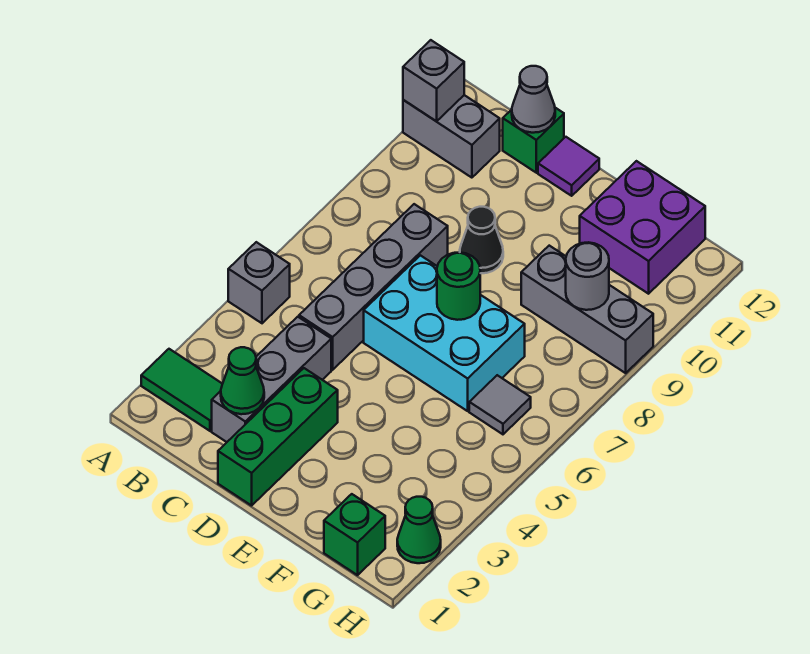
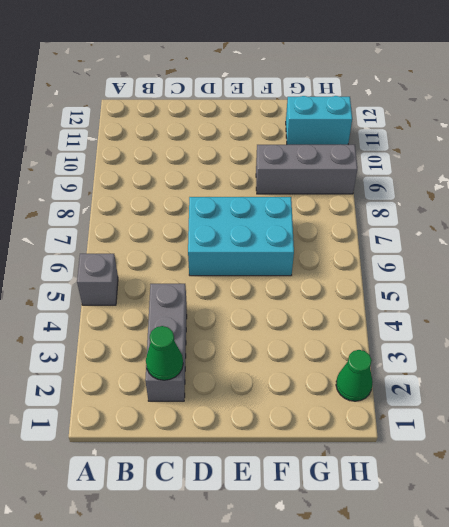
cyan brick G11:H11 level 1 -> purple brick F11:G12 level 1
none -> green tile A2:B2 level 1
none -> grey brick A11:B11 level 1
none -> grey brick C5:C8 level 1

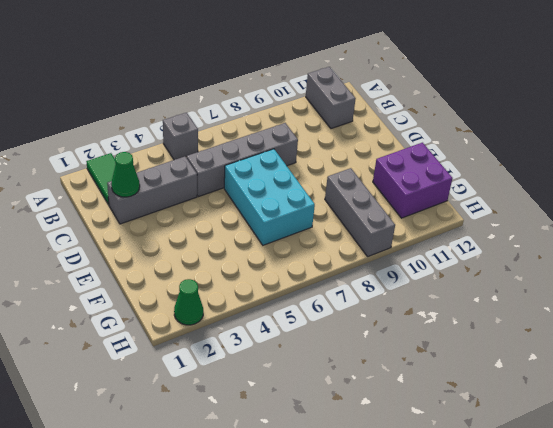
none -> green brick C12 level 1
none -> green brick D1:D3 level 1
none -> black cone D9 level 1

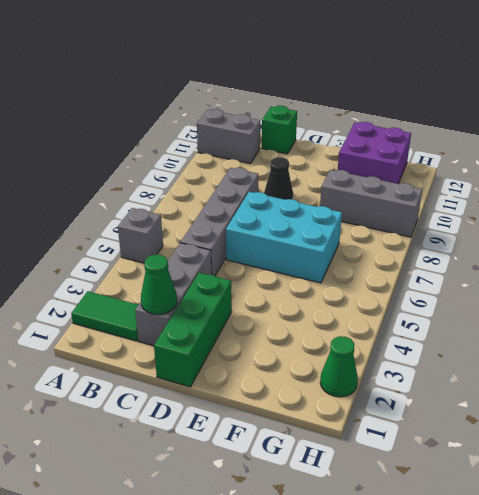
none -> purple tile D12 level 1
none -> green brick G1 level 1
none -> grey tile G6 level 1

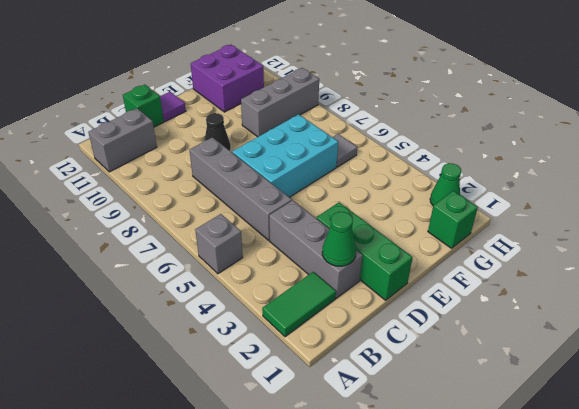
none -> grey brick A11 level 2
none -> grey cone C12 level 2
none -> green round brick E7 level 2

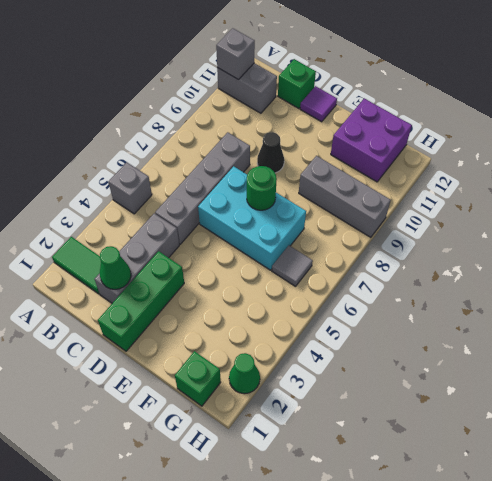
none -> grey cone C12 level 2
none -> grey round brick G9 level 2

